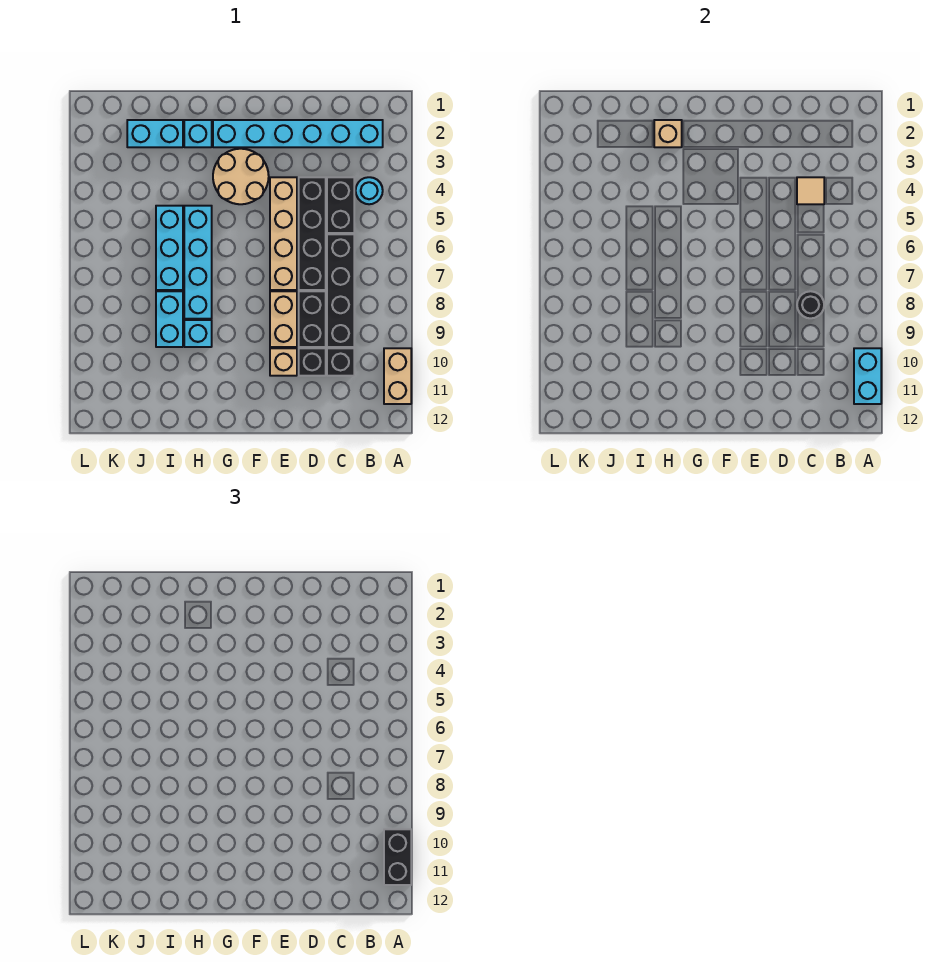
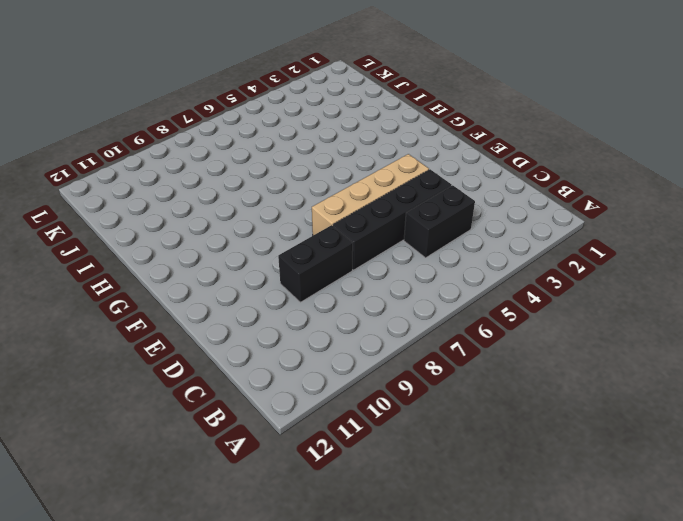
none -> tan brick A10:A11 level 1
none -> cyan brick B2:G2 level 1
none -> cyan round brick B4 level 1

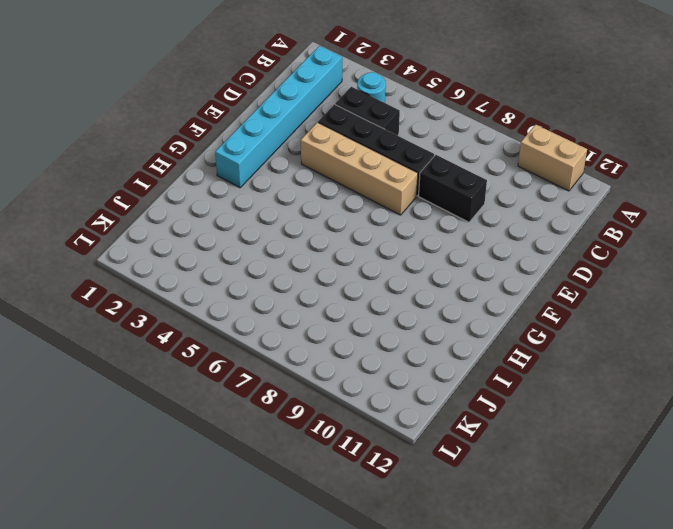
none -> black brick C6:C9 level 1
none -> black brick C10 level 1
none -> black brick D10 level 1

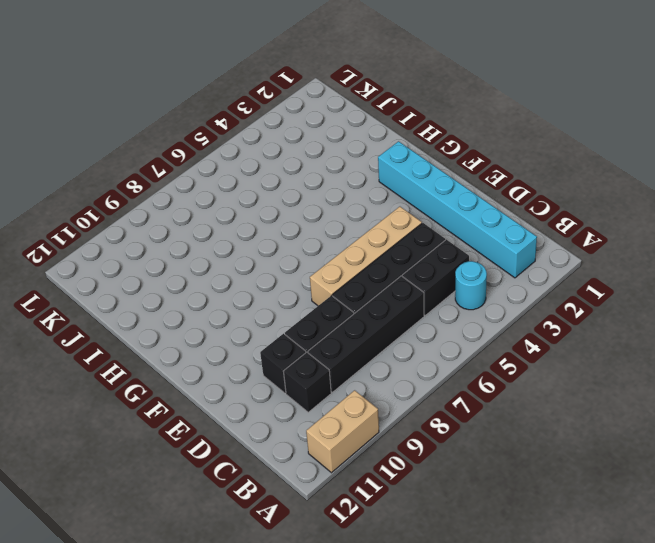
none -> tan brick E8:E9 level 1
none -> tan brick E10 level 1
none -> tan round brick F3:G4 level 1

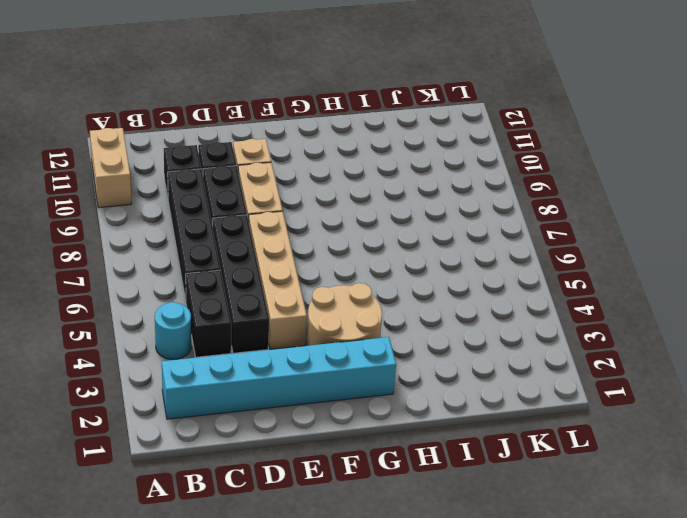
none -> cyan brick H2 level 1
none -> cyan brick H5:H8 level 1
none -> cyan brick H9 level 1

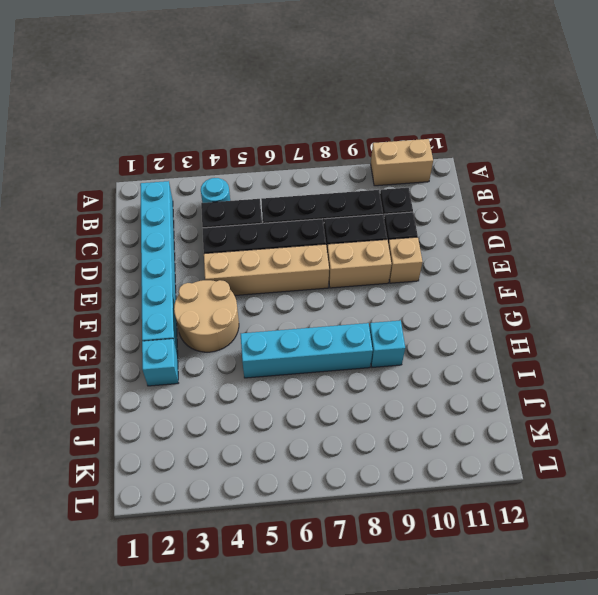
none -> cyan brick I2:J2 level 1
none -> cyan brick I5:I7 level 1
none -> cyan brick I8:I9 level 1

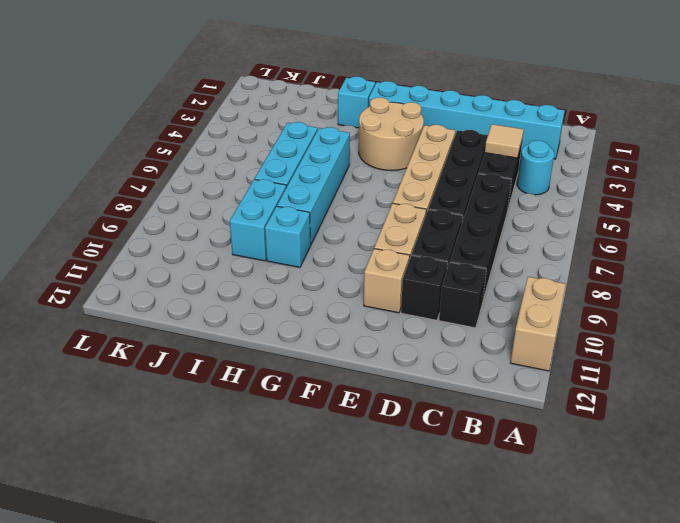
none -> cyan brick I2:J2 level 1
none -> cyan brick A10:A11 level 2
none -> black round brick C8 level 2

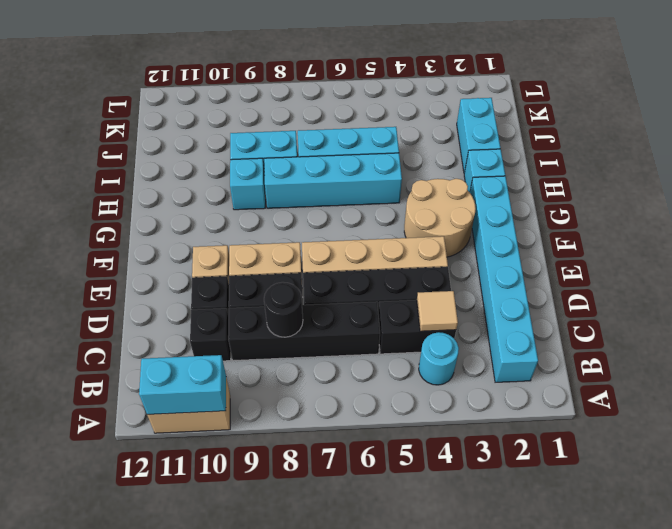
none -> tan brick H2 level 2
none -> black brick A10:A11 level 3

